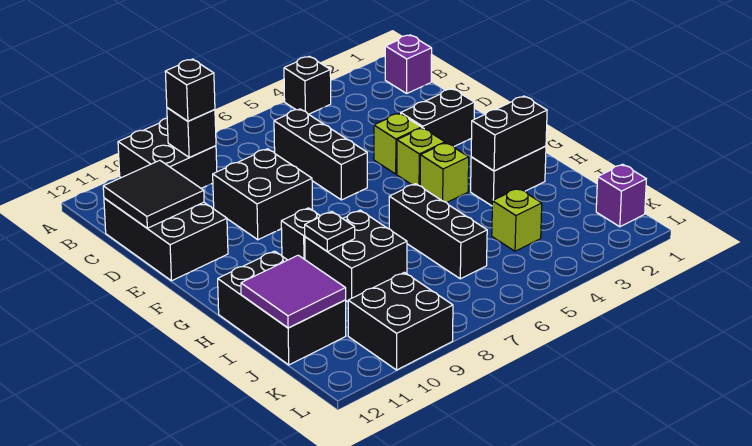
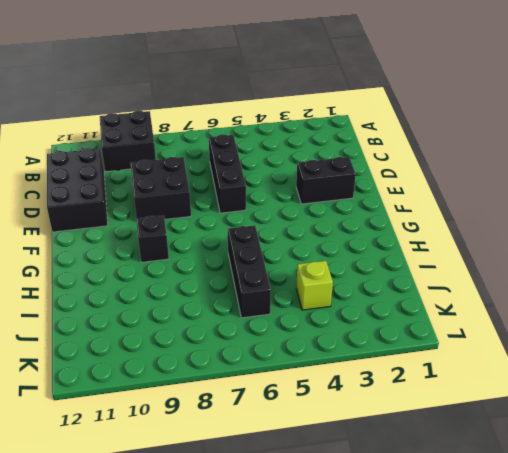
none -> black brick A4 level 1
none -> purple brick B1 level 1
none -> lime brick E4 level 1

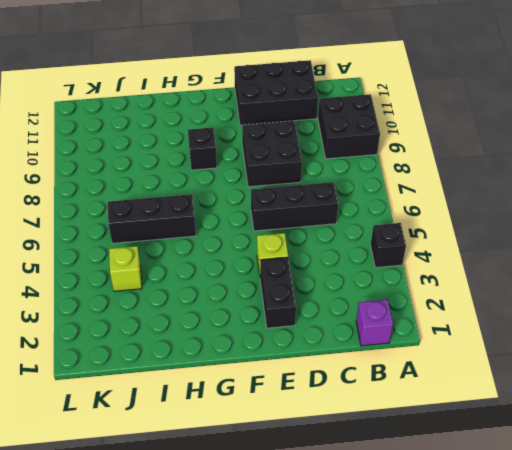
none -> lime brick F4 level 1
none -> lime brick G4 level 1
none -> black brick H2:H3 level 1

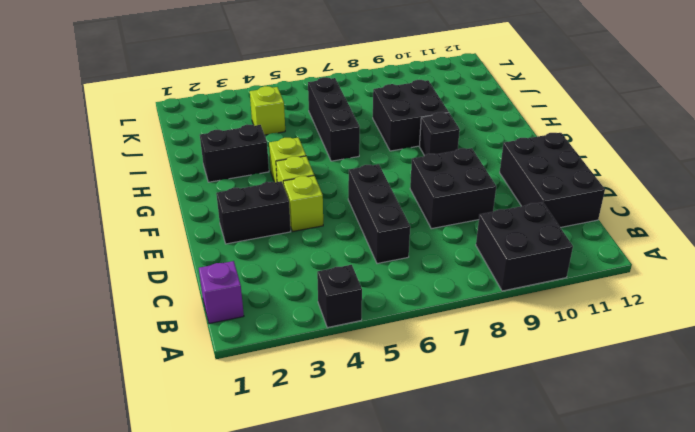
none -> black brick H11:J12 level 1
none -> purple brick K1 level 1
none -> black brick K9:L10 level 1

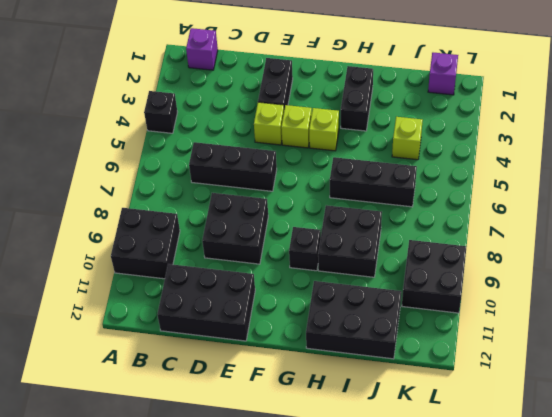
none -> black brick B9 level 2
none -> black tile C11:D12 level 2
none -> black brick H2:H3 level 2

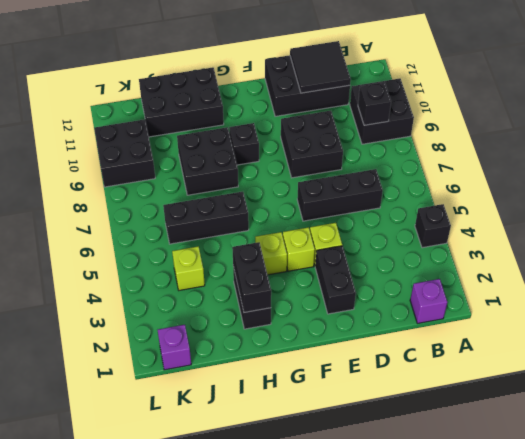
none -> black plate H9 level 2
none -> purple tile I11:J12 level 2
none -> black brick B9 level 3

